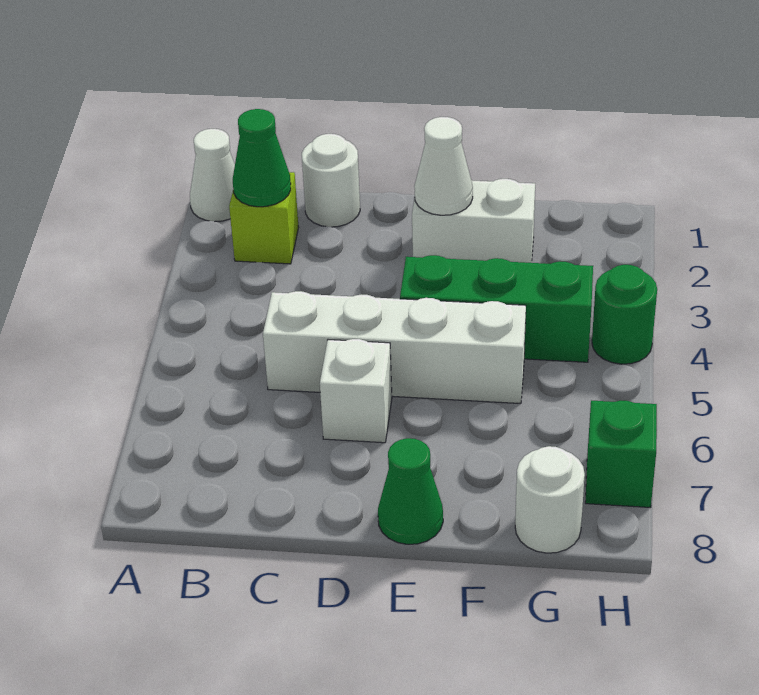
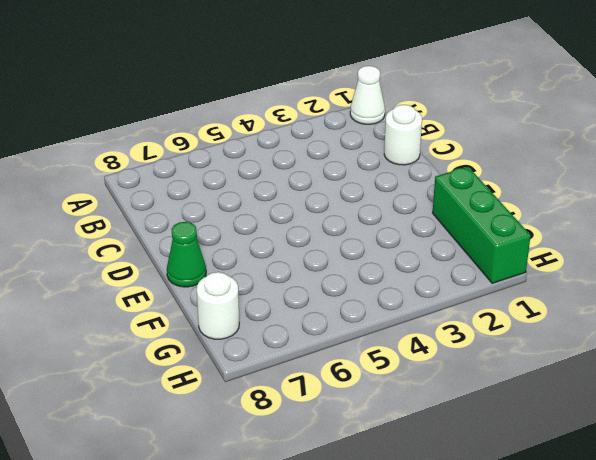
green brick F1:H1 level 1 -> green brick E4:G4 level 1
none -> lime brick B2 level 1
none -> white brick C5:F5 level 1
none -> white brick D6 level 1

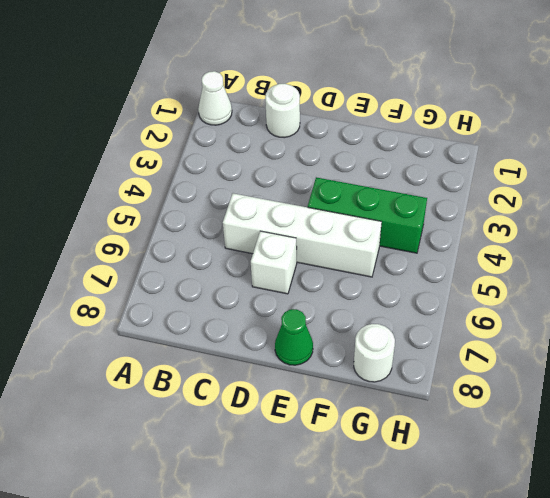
none -> lime brick B2 level 1
none -> white brick E2:F2 level 1
none -> green round brick H4 level 1

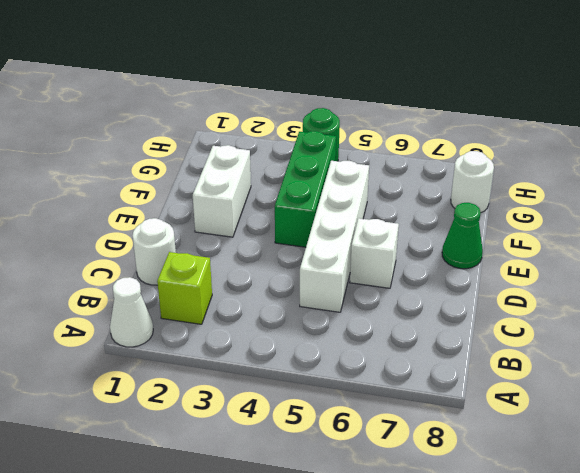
none -> green brick H7 level 1
none -> green cone B2 level 2
none -> white cone E2 level 2

